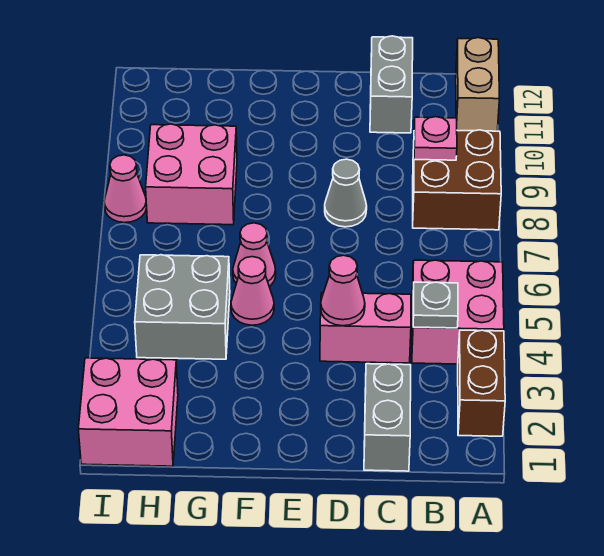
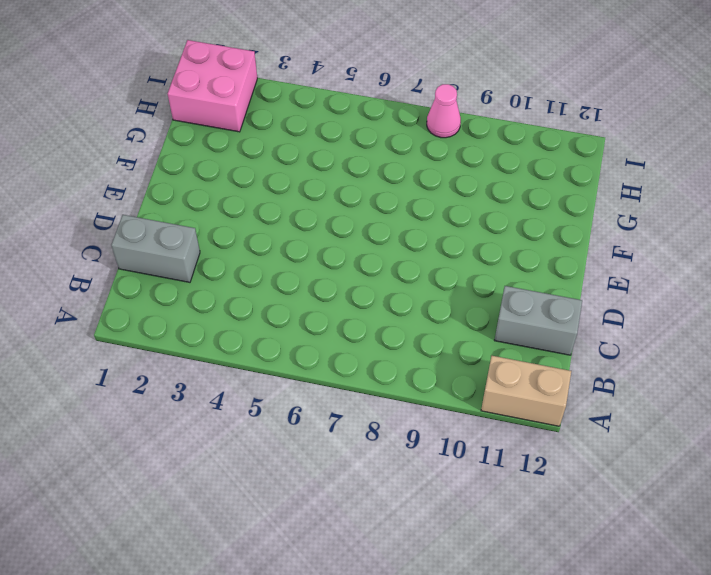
none -> brown brick A2:A3 level 1
none -> pink brick A4:B5 level 1
none -> brown brick A8:B9 level 1

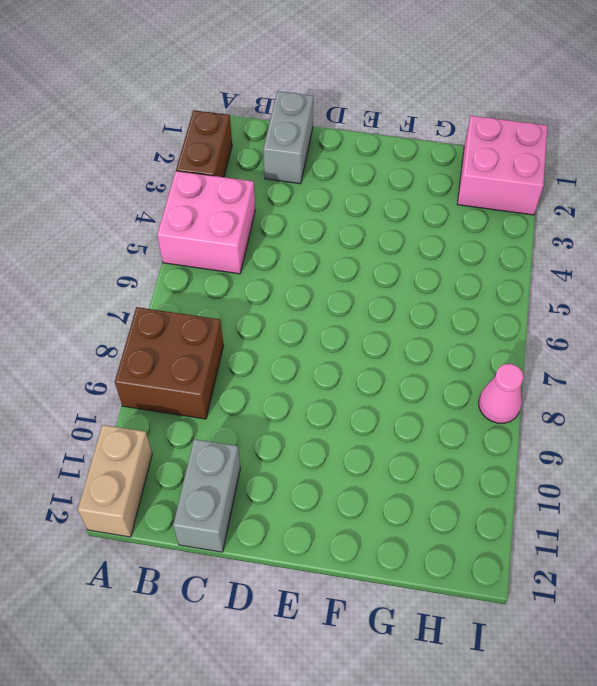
none -> pink brick C4:D4 level 1
none -> grey cone D8 level 1
none -> pink cone F5 level 1

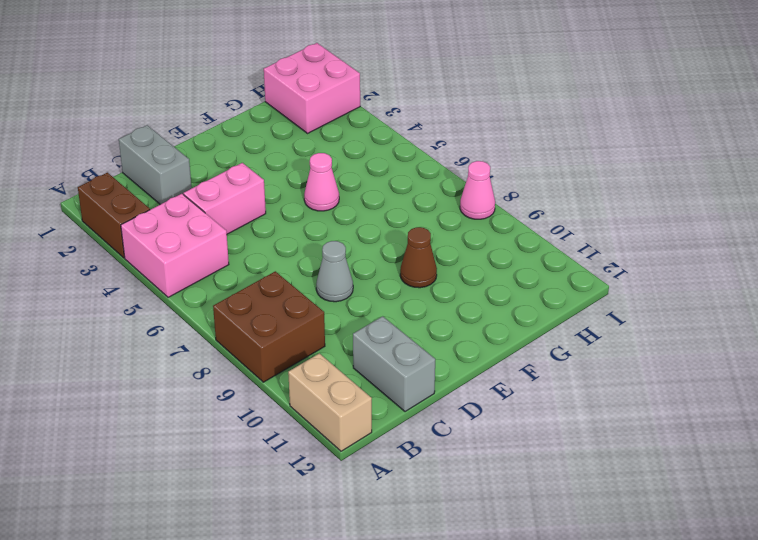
brown cone F9 level 1 -> none
none -> pink cone F6 level 1
none -> grey brick G4:H5 level 1
none -> pink brick G8:H9 level 1

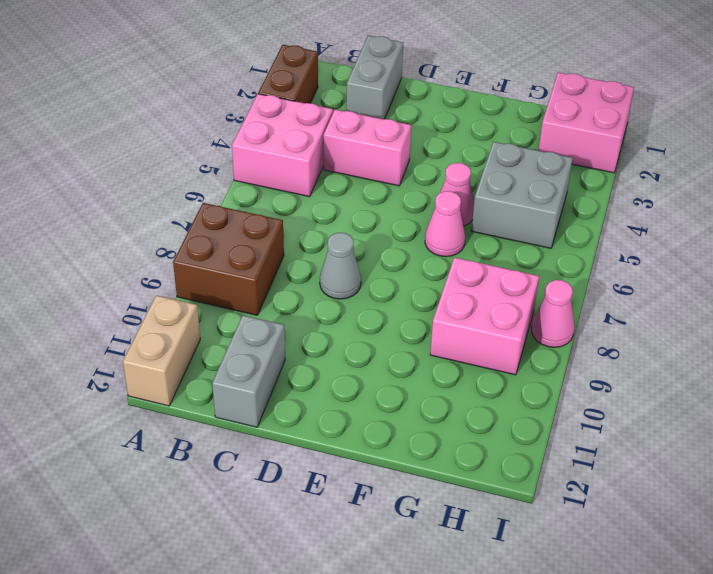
none -> grey plate B4 level 2
none -> pink plate B9 level 2
none -> pink cone D4 level 2

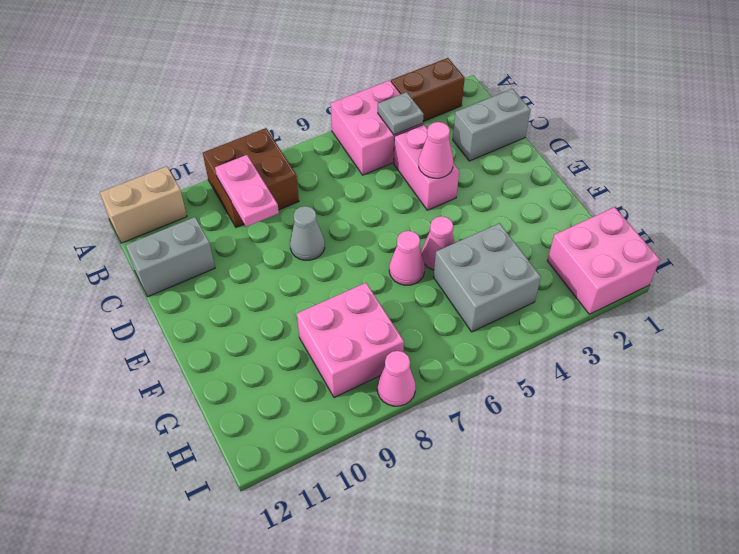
pink plate B9:C9 level 2 -> pink plate B9 level 2

